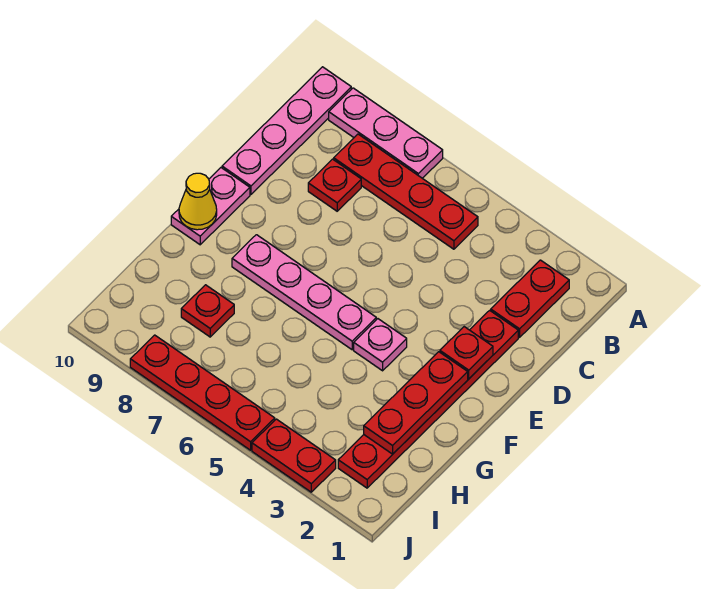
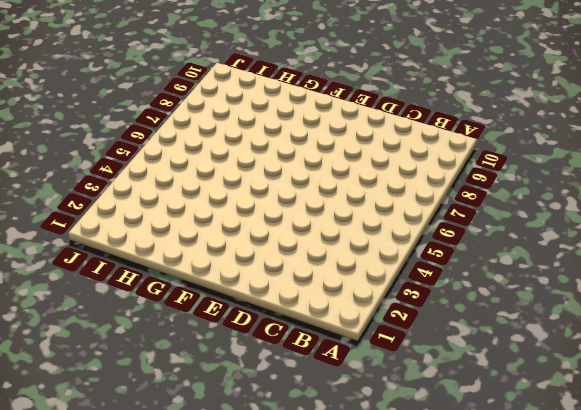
none -> pink plate A7:A9 level 1
none -> pink plate A10:D10 level 1
none -> red plate B2:C2 level 1

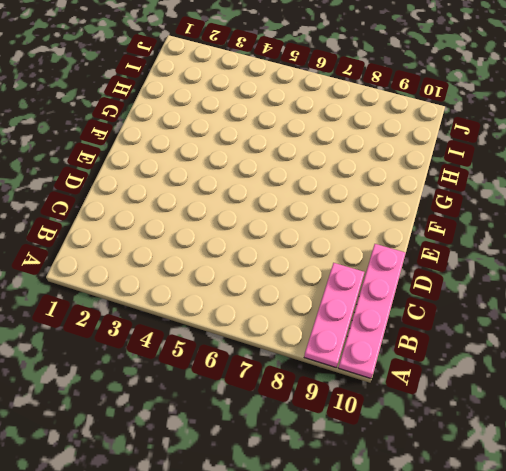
pink plate A9:C9 level 1 -> pink plate A7:A9 level 1
none -> red plate B2:C2 level 1
none -> red plate B5:B8 level 1
none -> red plate C8 level 1

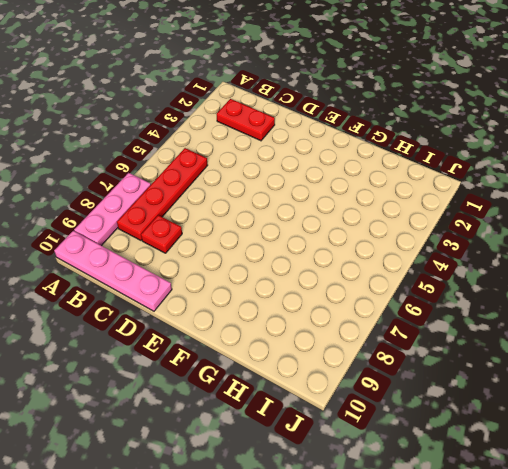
none -> red plate D2:I2 level 1
none -> pink plate E10:F10 level 1
none -> pink plate F4 level 1

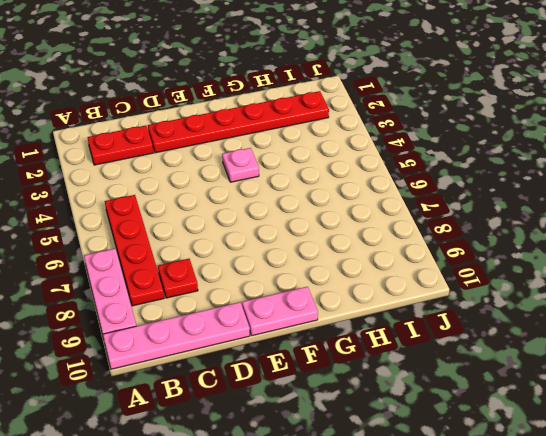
none -> pink plate F5:F8 level 1
none -> red plate H8 level 1
none -> red plate J3:J4 level 1

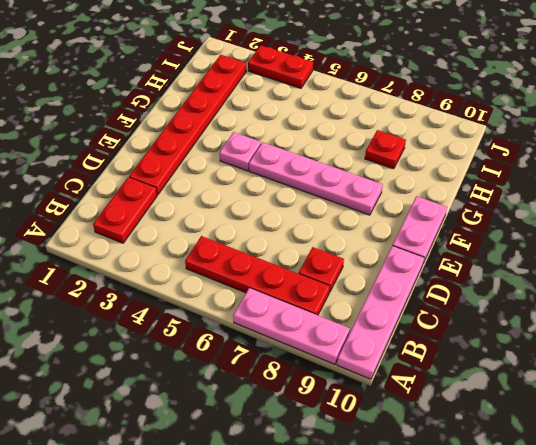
none -> red plate J5:J8 level 1
none -> red plate E2 level 2
none -> red plate F2:H2 level 2

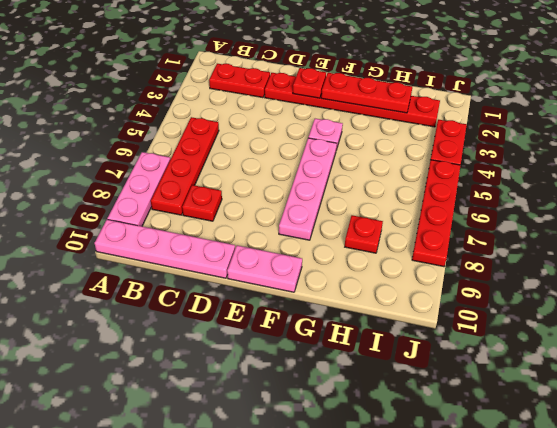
none -> yellow cone F10 level 2

